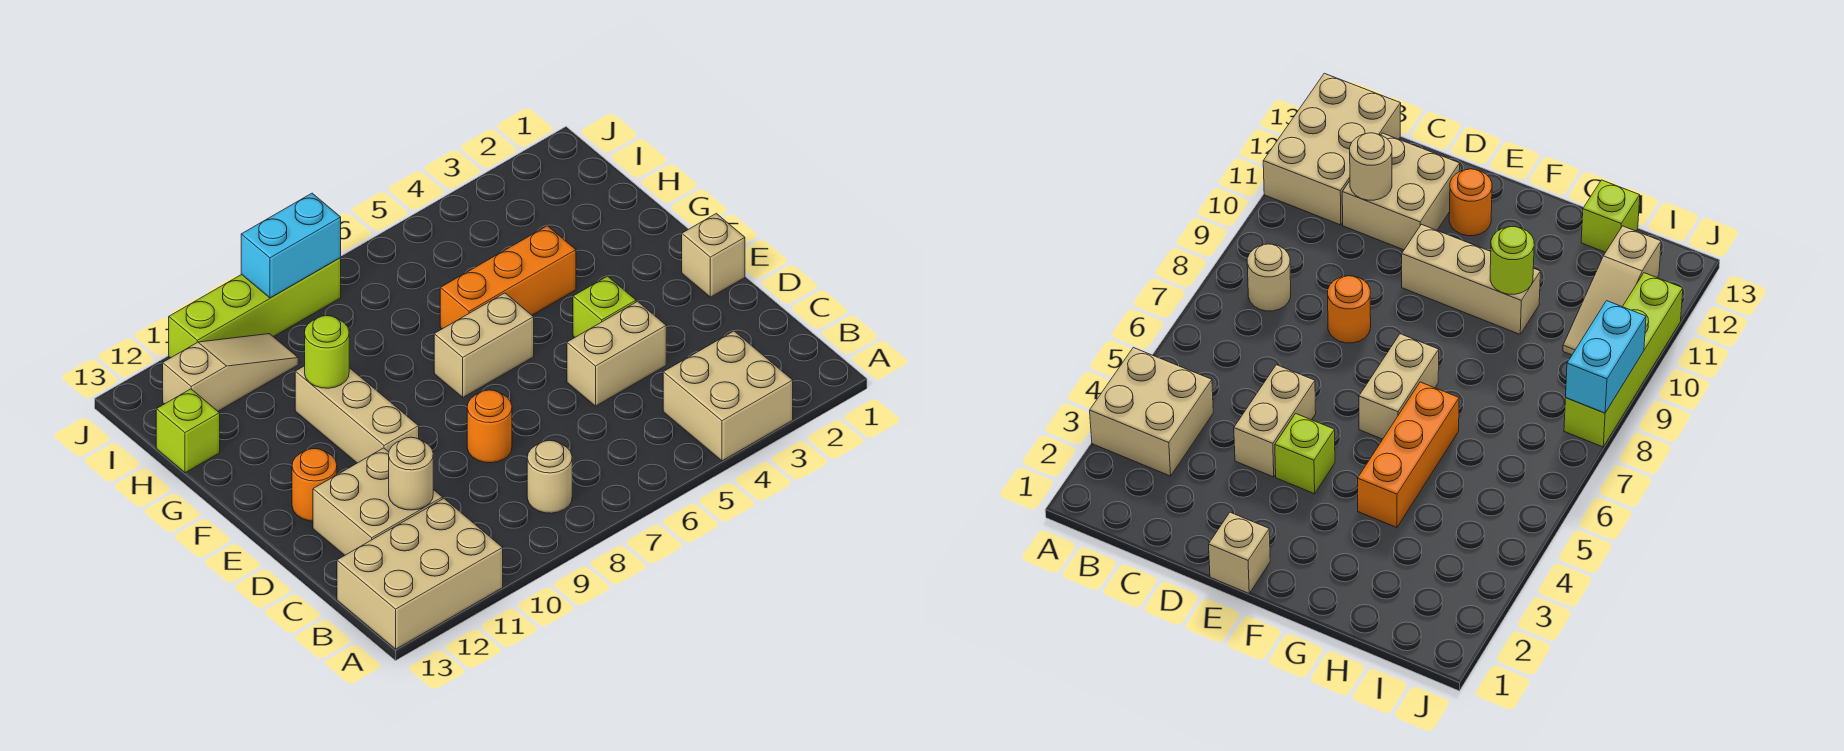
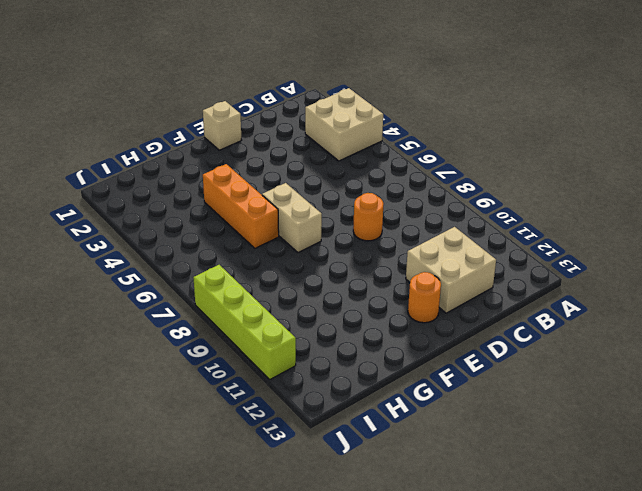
none -> tan brick A11:B13 level 1
none -> tan round brick B8 level 1
none -> tan brick D4:D5 level 1

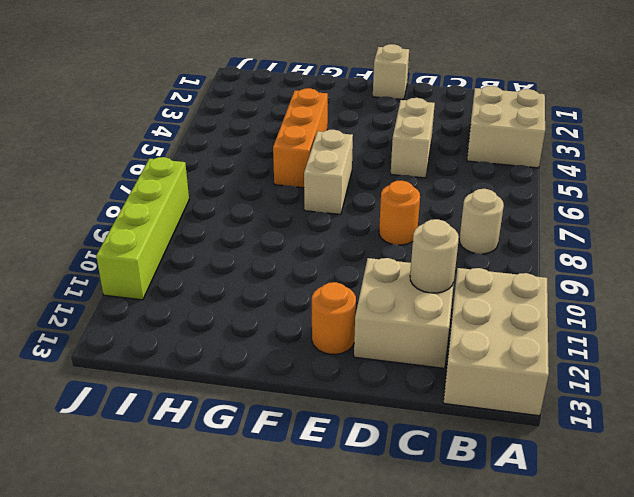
none -> lime brick E4 level 1
none -> tan brick E10:G10 level 1
none -> lime brick H13 level 1

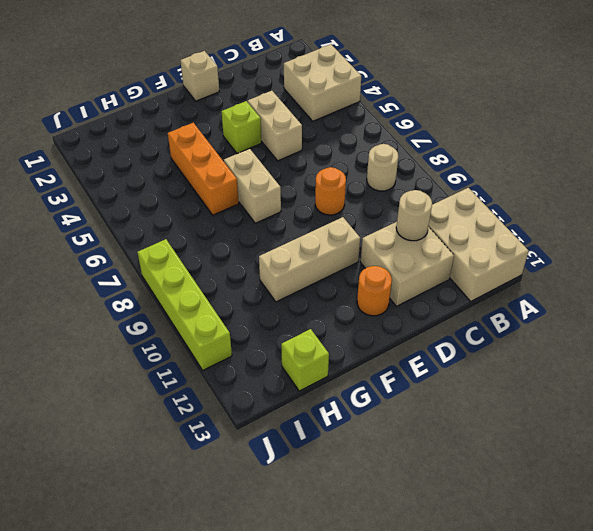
none -> tan slope I10:I12 level 1 top 12
none -> lime round brick G10 level 2
none -> cyan brick J8:J9 level 2

